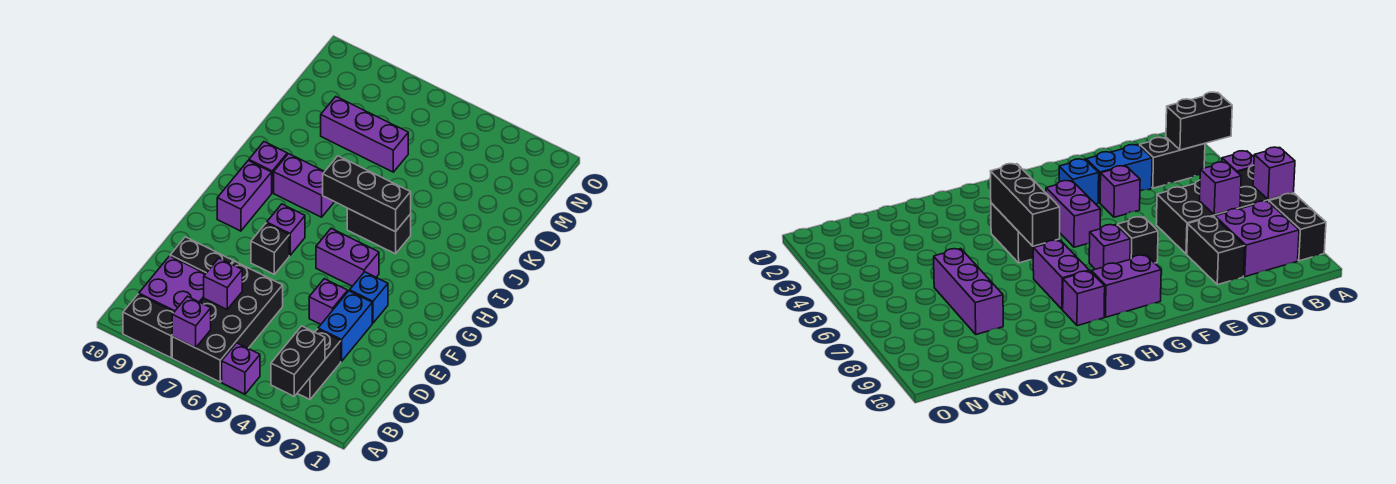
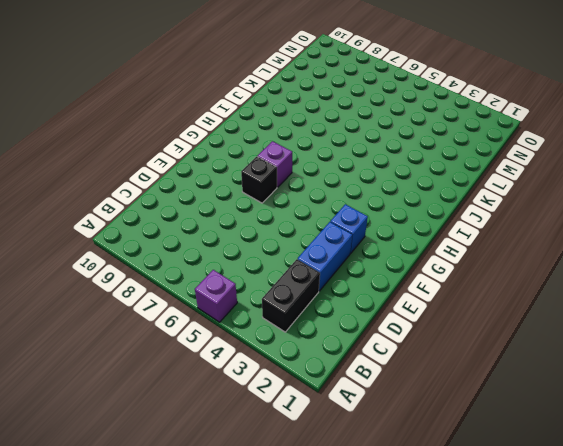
none -> black brick A6:D7 level 1
none -> black brick A8:A9 level 1
none -> purple brick B8:C9 level 1

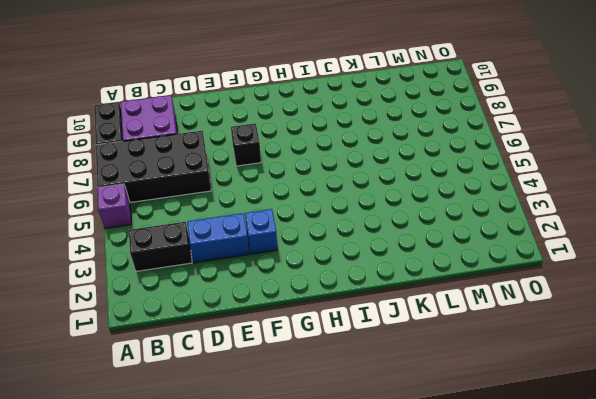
none -> black brick D8:D9 level 1
none -> purple brick E4 level 1
none -> purple brick G4:G5 level 1

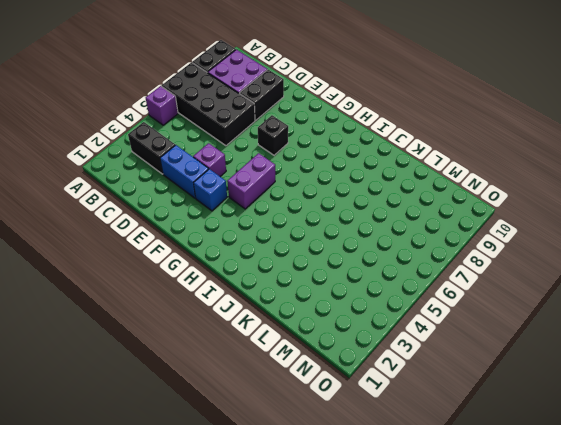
none -> purple brick G7 level 1
none -> purple brick G9:H9 level 1
none -> black brick I4:I5 level 1

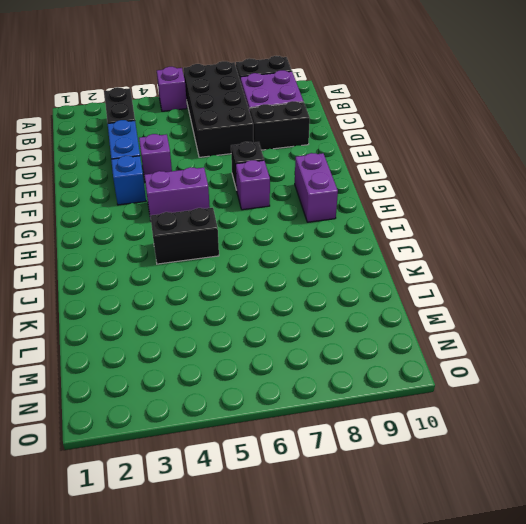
none -> purple brick I7:I8 level 1
none -> purple brick I9 level 1
none -> purple brick L6:L8 level 1

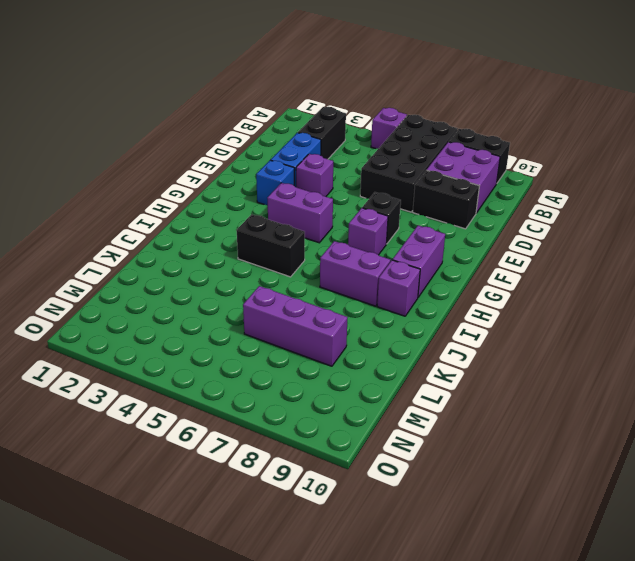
none -> black brick A3:B3 level 2
none -> purple brick A7 level 2
none -> purple brick C7 level 2

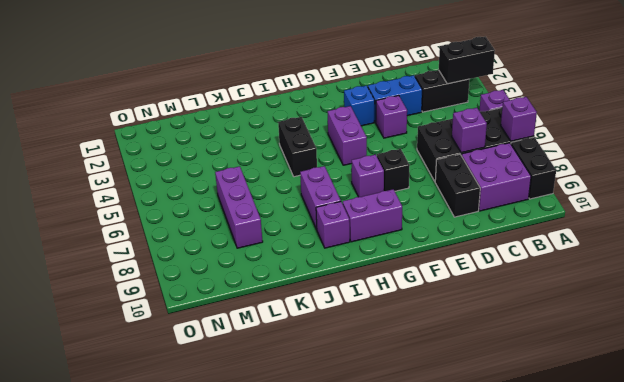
none -> black brick I4:I6 level 2

